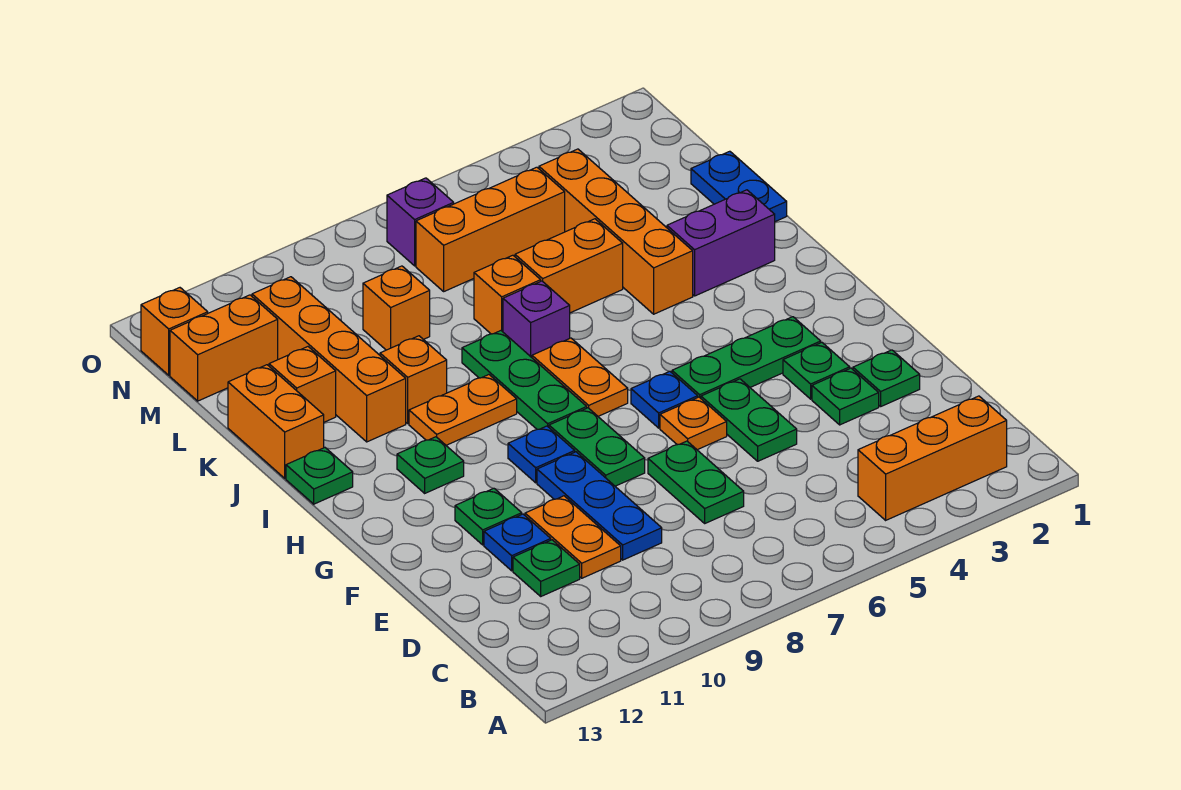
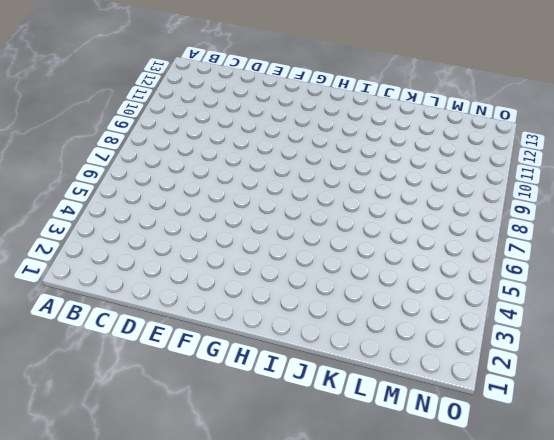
none -> orange brick B2:B4 level 1
none -> green plate D7:E7 level 1
none -> blue plate D9:F9 level 1
none -> orange plate D10:E10 level 1

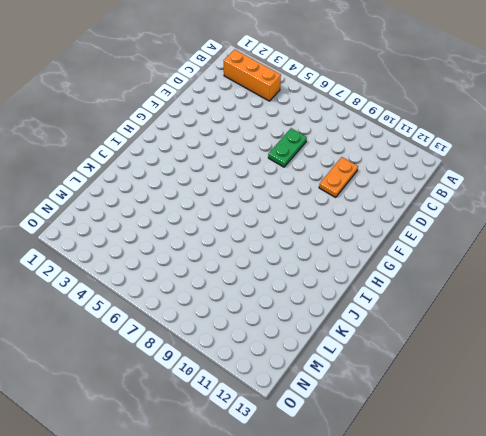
none -> blue plate D9:F9 level 1
none -> green plate D11 level 1
none -> green plate E2 level 1
none -> green plate E3 level 1

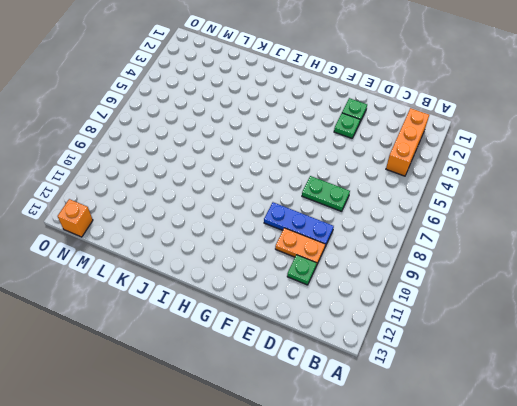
none -> green plate E5:F5 level 1
none -> blue plate E11 level 1
none -> green plate F3 level 1
none -> orange plate F6 level 1

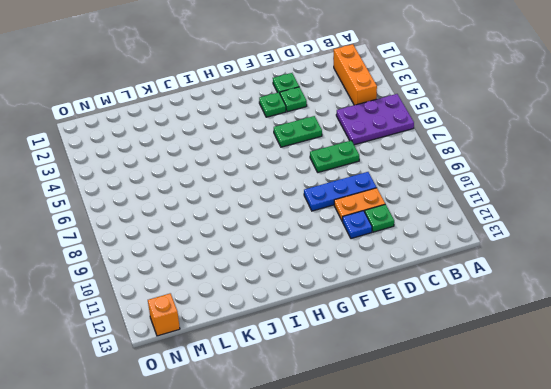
purple plate A5:C6 level 1 -> none
none -> orange plate F6 level 1
none -> green plate F8:G8 level 1
none -> green plate F11 level 1
none -> green plate G3:G5 level 1

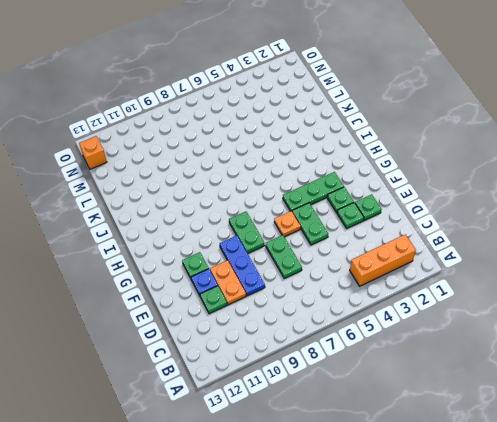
none -> blue plate G6 level 1
none -> blue plate G9 level 1
none -> orange plate H7:I7 level 1
none -> green plate H8:J8 level 1

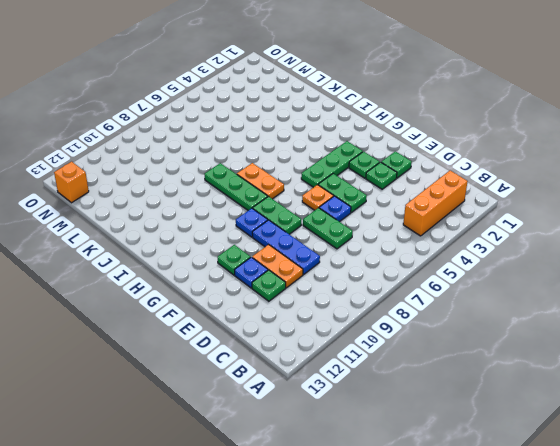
blue plate E6 level 1 -> blue plate G6 level 1
none -> green plate H11 level 1
none -> orange plate I9:I10 level 1
none -> green plate I13 level 1
none -> purple brick J2:J3 level 1

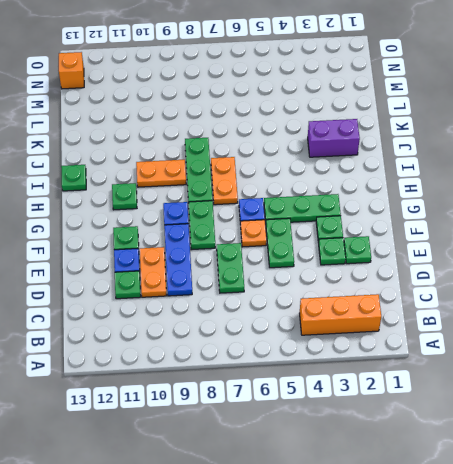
none -> orange brick J4:M4 level 1
none -> purple brick J7 level 1
none -> orange brick J10 level 1
none -> orange brick J11:M11 level 1

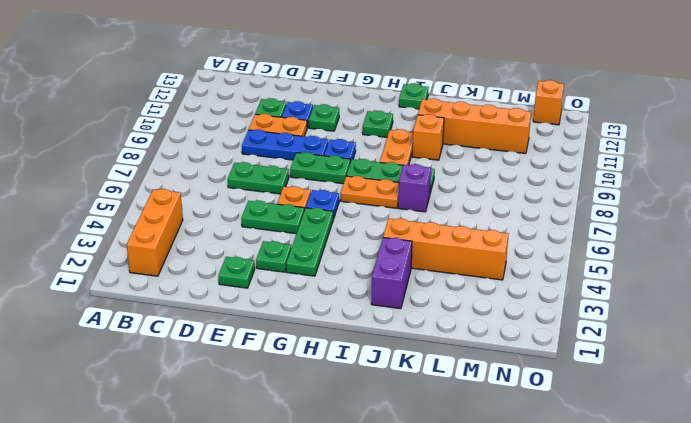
none -> green plate E3 level 1
none -> orange brick J13:K13 level 1
none -> blue plate K1:L1 level 1
none -> orange brick K5:K6 level 1

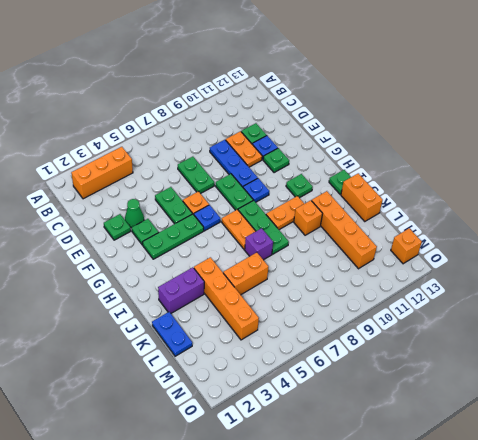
green cone E3 level 1 -> green plate E3 level 1
none -> orange brick K7 level 1
none -> orange brick K12 level 1
none -> orange brick L9 level 1
none -> orange brick M5:M7 level 1

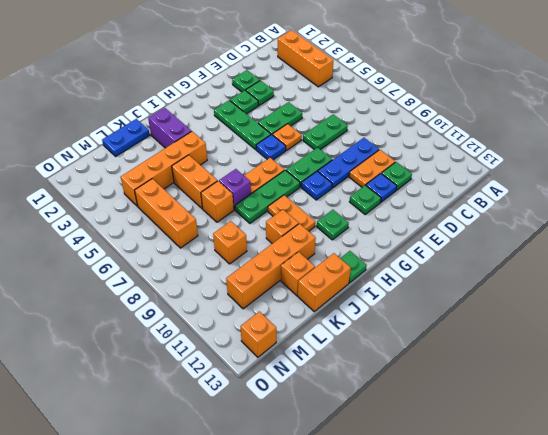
none -> orange brick M12:M13 level 1
none -> purple brick N7 level 1

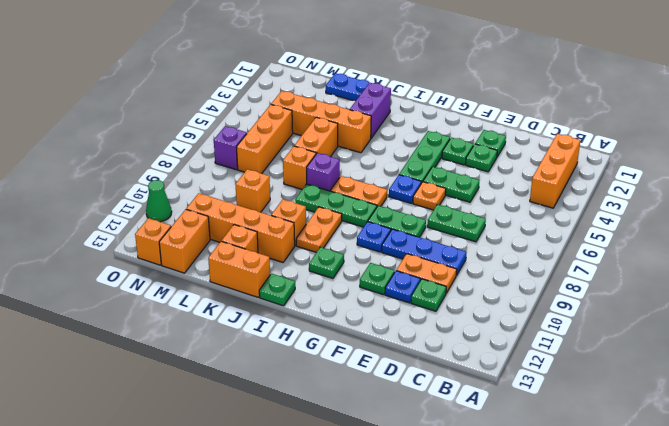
green cone O11 level 1 -> none

